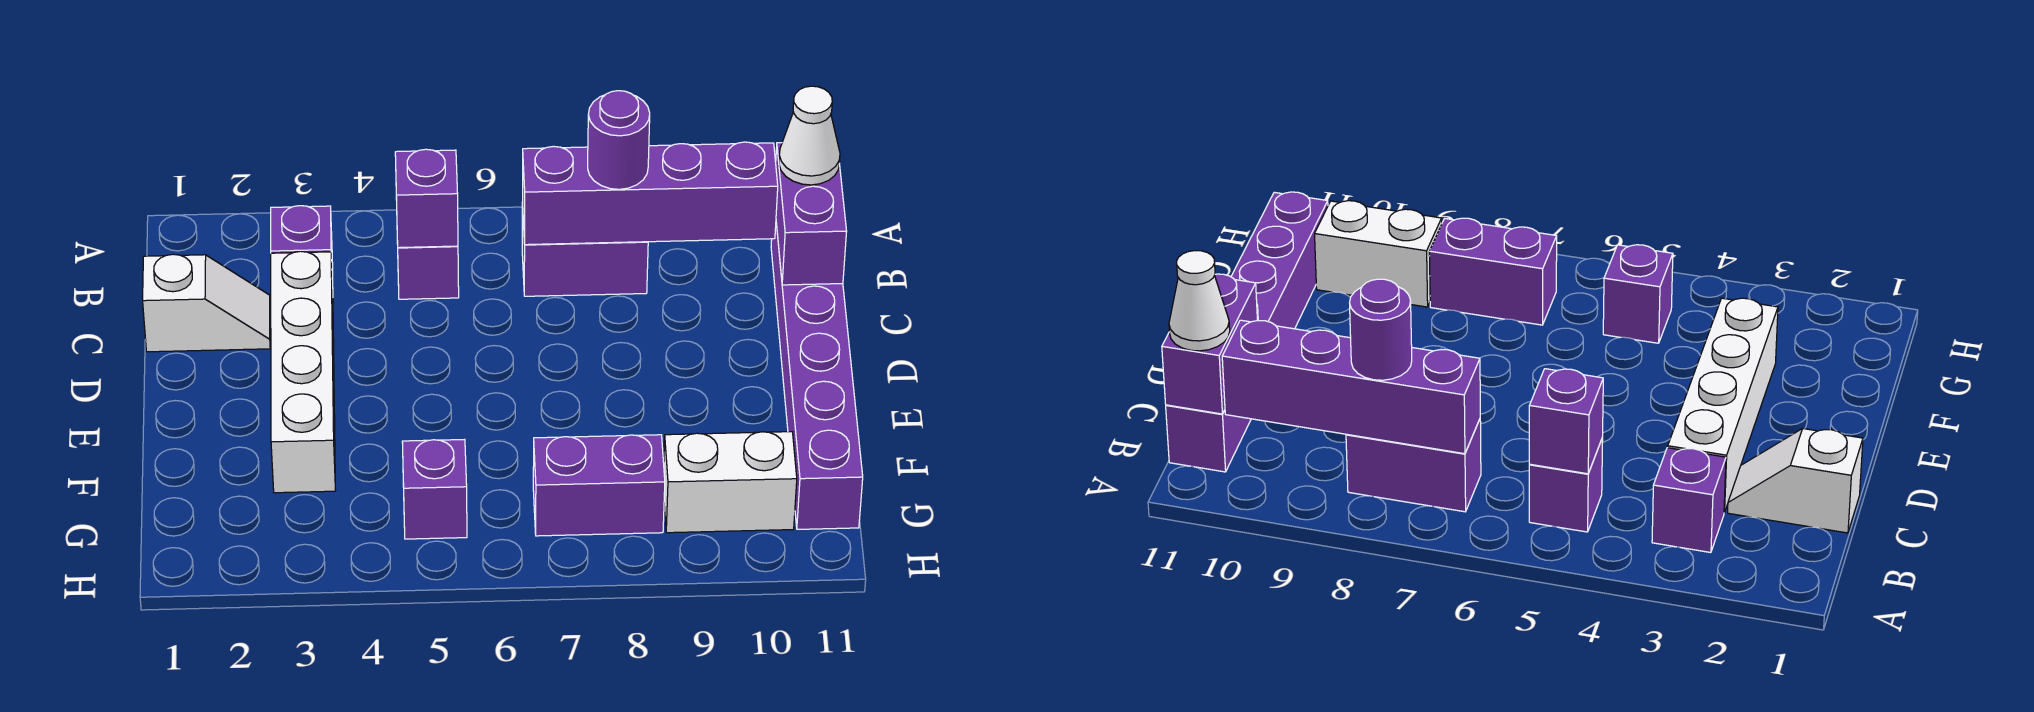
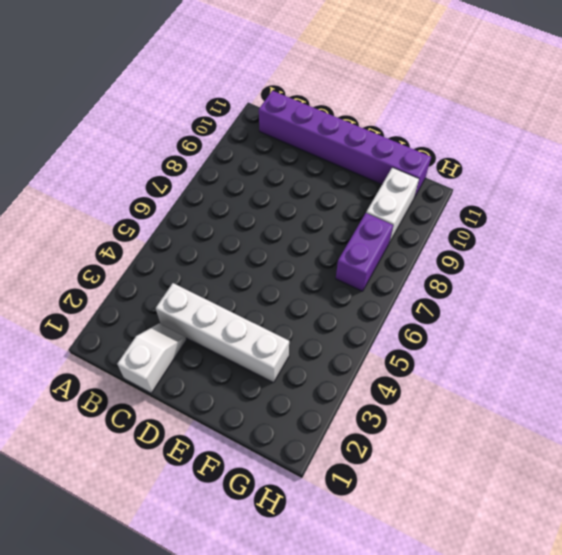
none -> purple brick B3 level 1
none -> purple brick B5 level 1
none -> purple brick B7:B8 level 1

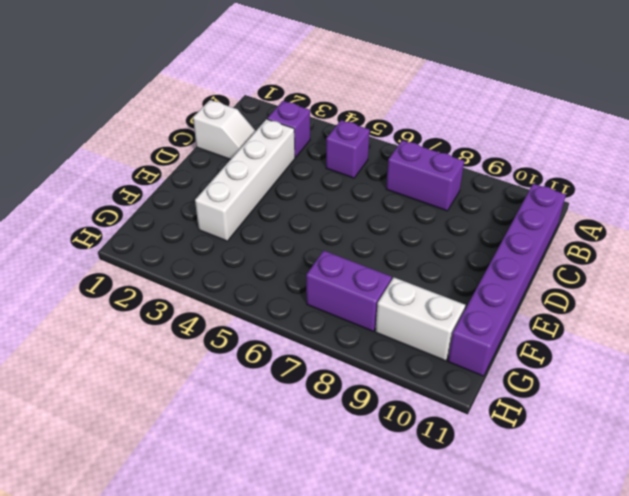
none -> purple brick G5 level 1
none -> purple brick B5 level 2
none -> purple brick B7:B10 level 2

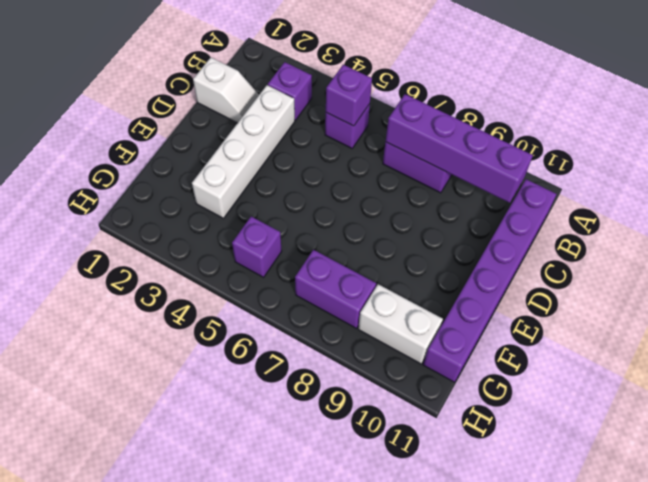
none -> purple brick B11:C11 level 2
none -> purple round brick B8 level 3
none -> white cone B11 level 3

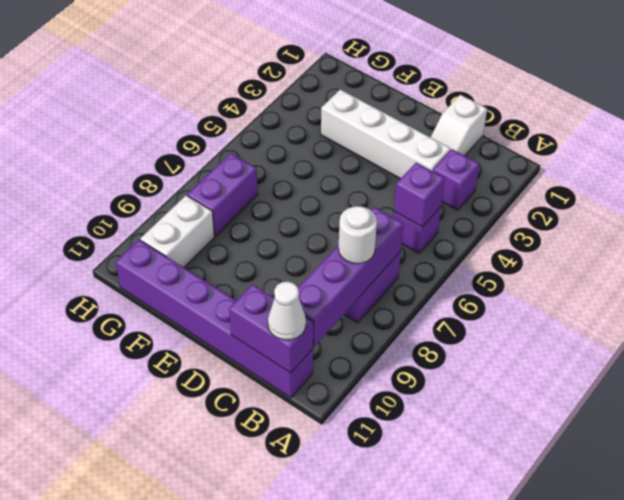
white round brick B8 level 3 -> purple round brick B8 level 3
none -> purple brick G5 level 1

